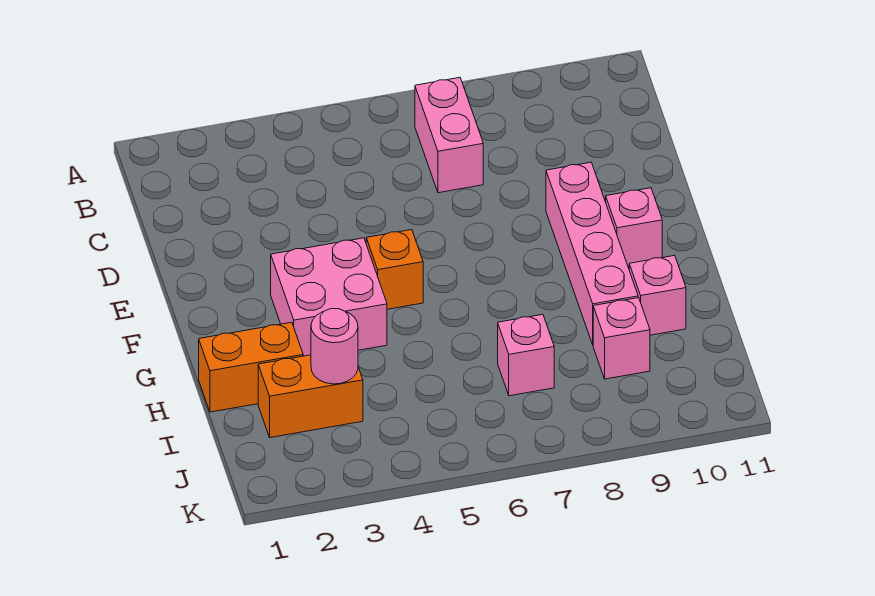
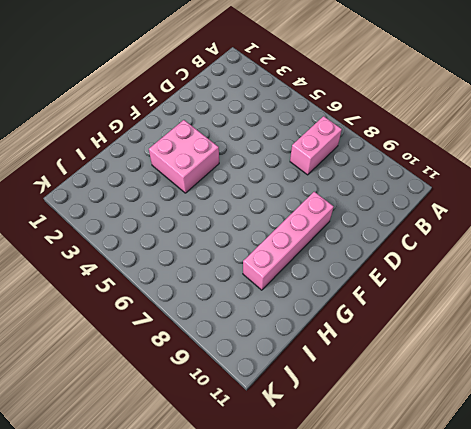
none -> orange brick F5 level 1
none -> pink brick F10 level 1

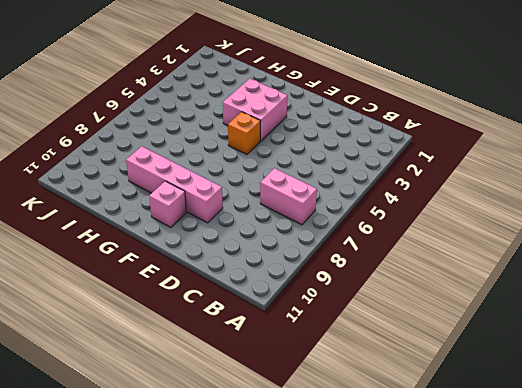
none -> orange brick H1:H2 level 1
none -> pink brick H10 level 1

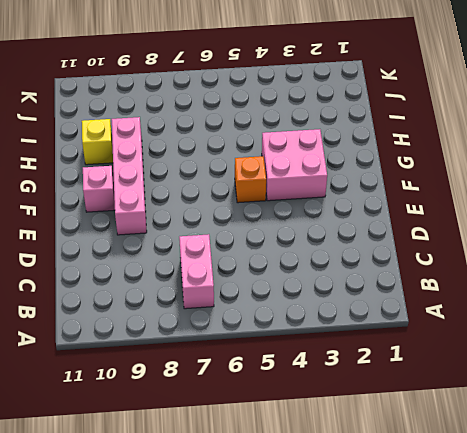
yellow brick H10 level 1 -> pink brick H10 level 1
none -> orange brick H1:H2 level 1
none -> orange brick I2:I3 level 1

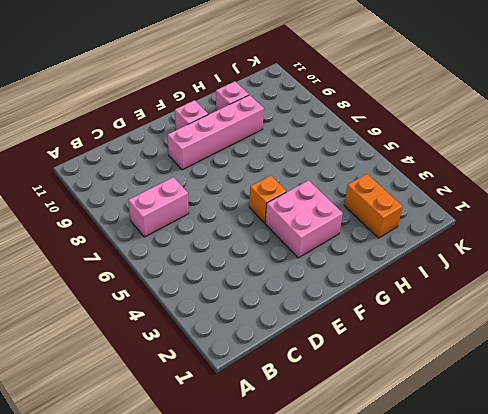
none -> orange brick H1:H2 level 1
none -> pink brick I7 level 1

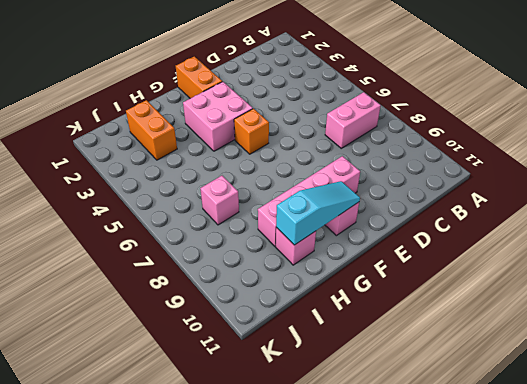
orange brick F1:F2 level 1 -> orange brick H1:H2 level 1
cyan slope F10:H10 level 2 top H -> none
none -> pink brick I9 level 1
none -> pink round brick I3 level 2

